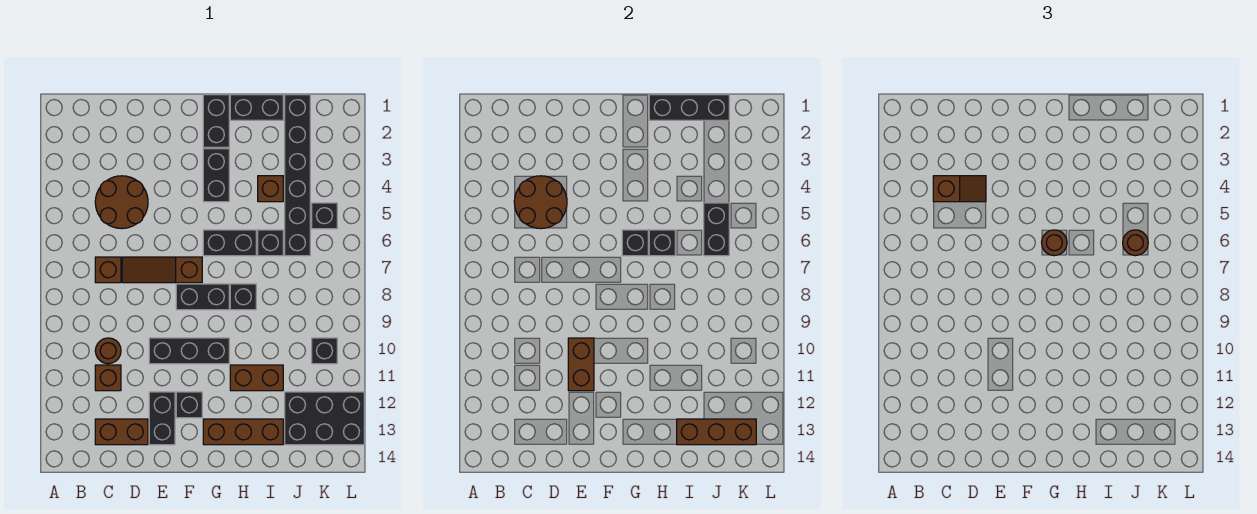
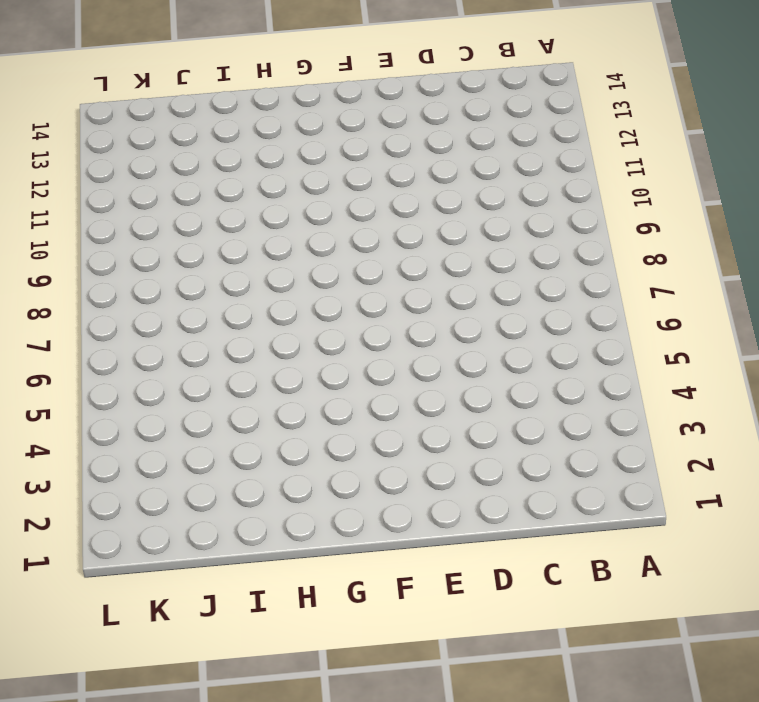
none -> brown round brick C4:D5 level 1
none -> brown brick C7 level 1
none -> brown round brick C10 level 1
none -> brown brick C11 level 1

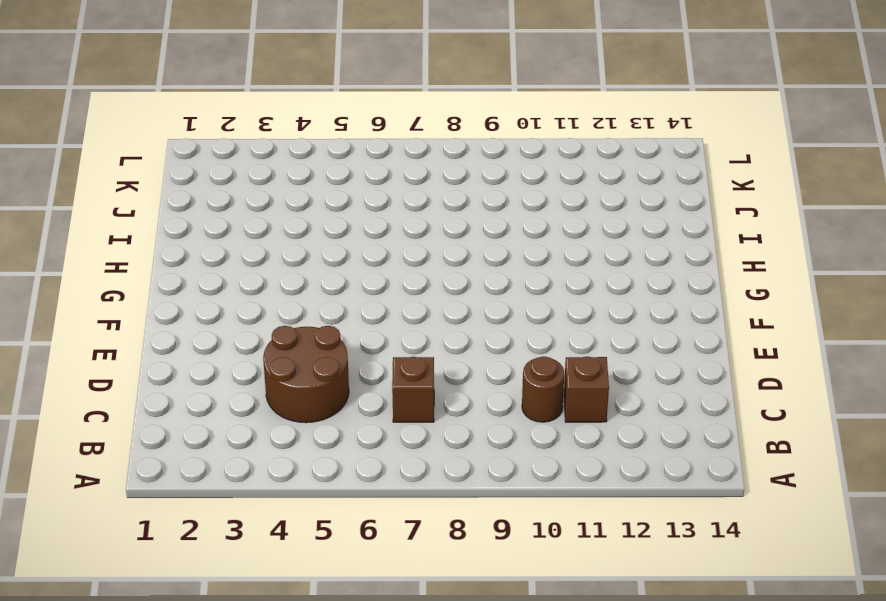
none -> brown brick C13:D13 level 1
none -> brown slope D7:F7 level 1 top F
none -> black brick E10:G10 level 1
none -> black brick E12:E13 level 1

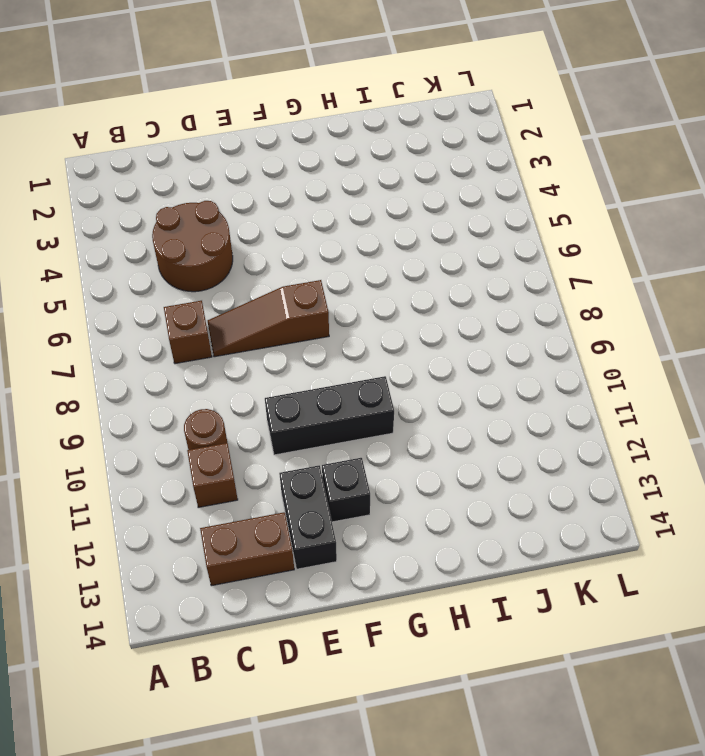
none -> black brick F8:G8 level 1
none -> black brick G1:G2 level 1
none -> black brick G3:G4 level 1
none -> black brick G6:H6 level 1

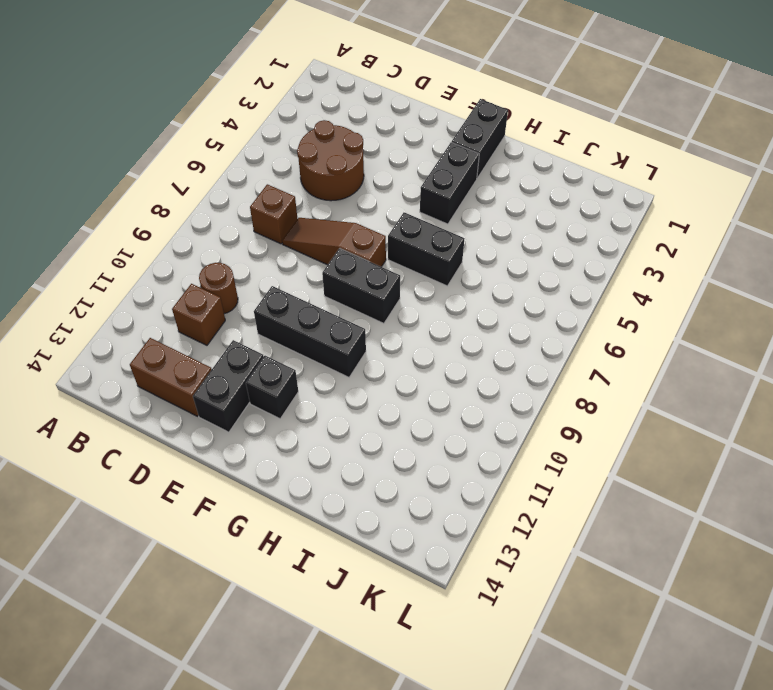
none -> brown brick G13:I13 level 1
none -> black brick H1:I1 level 1
none -> black brick H8 level 1
none -> brown brick H11:I11 level 1

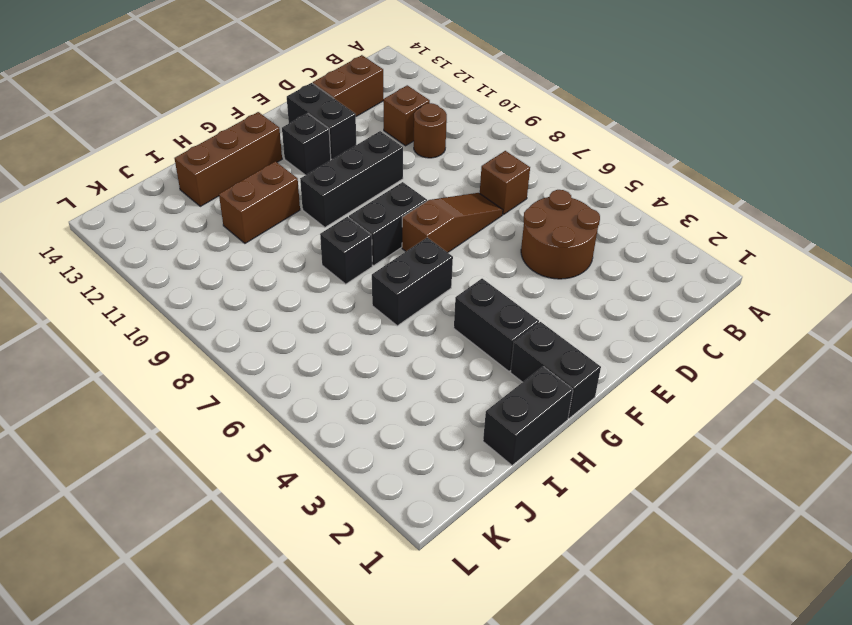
none -> brown brick I4 level 1
none -> black brick I6 level 1
none -> black brick J1:J6 level 1
none -> black brick J12:L13 level 1

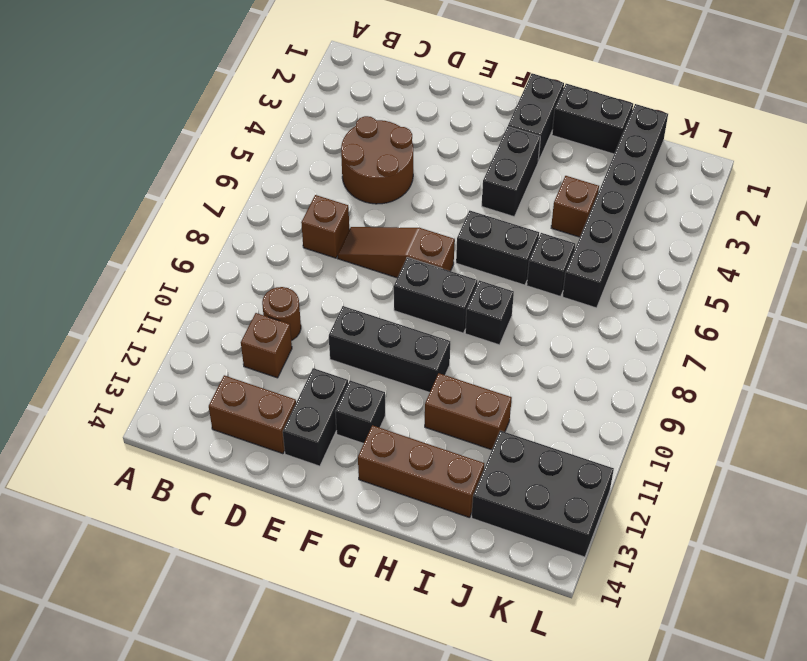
none -> black brick K5 level 1
none -> black brick K10 level 1
none -> brown round brick C4:D5 level 2
none -> brown brick E10:E11 level 2

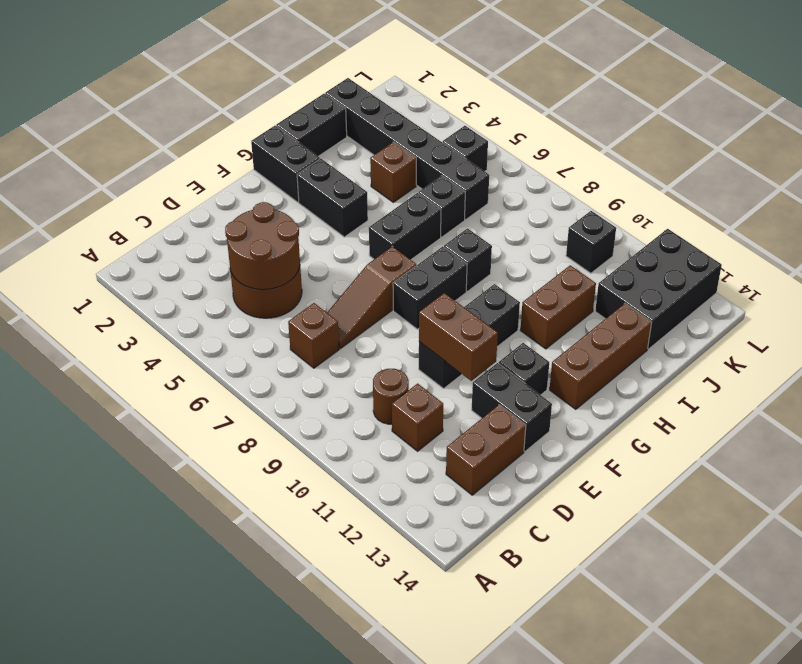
none -> black brick G6 level 2
none -> black brick H1:J1 level 2
none -> black brick H6 level 2
none -> brown brick I13:K13 level 2

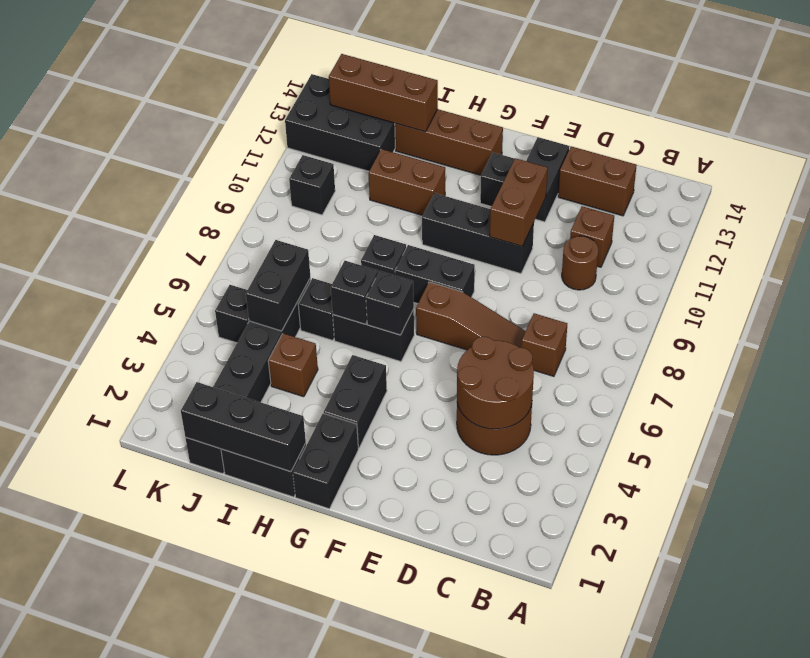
none -> brown slope C4:D4 level 3 top C
none -> brown round brick G6 level 3
none -> brown round brick J6 level 3

